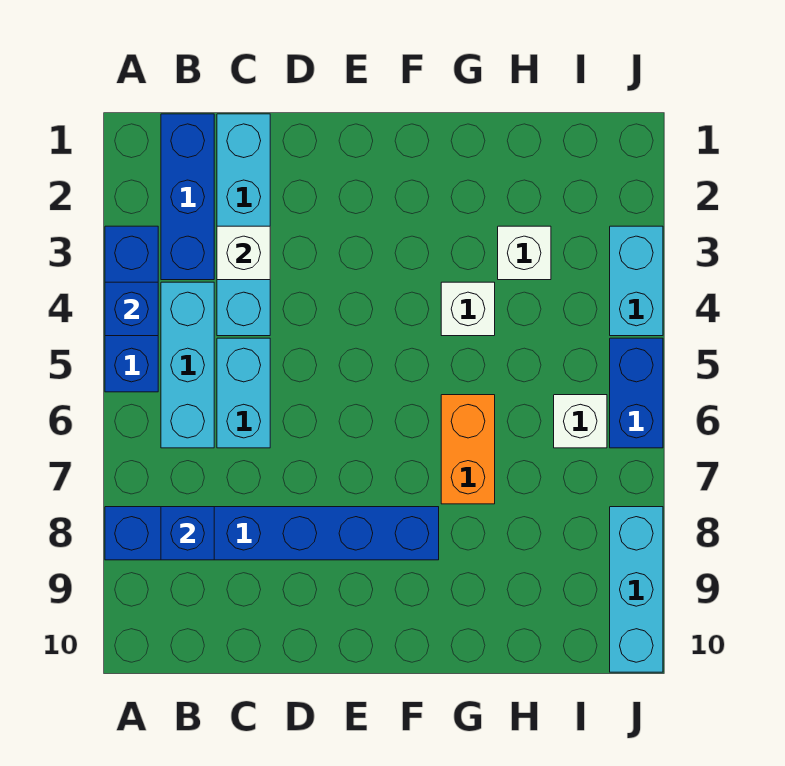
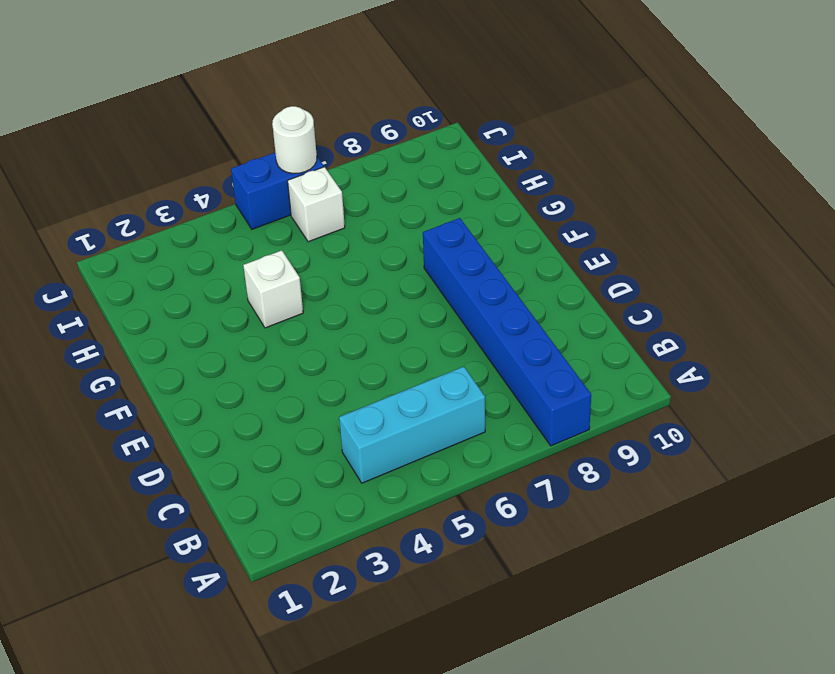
white round brick J6 level 2 -> none
none -> blue brick A3:A5 level 1
none -> blue brick B1:B3 level 1
none -> cyan brick C1:C4 level 1

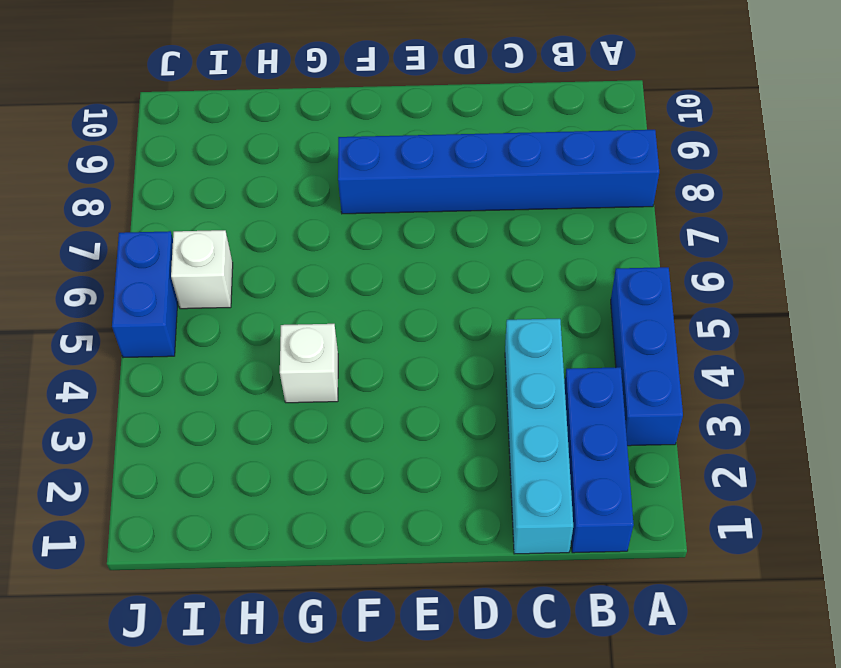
none -> cyan brick B4:B6 level 1
none -> cyan brick C5:C6 level 1
none -> orange brick G6:G7 level 1

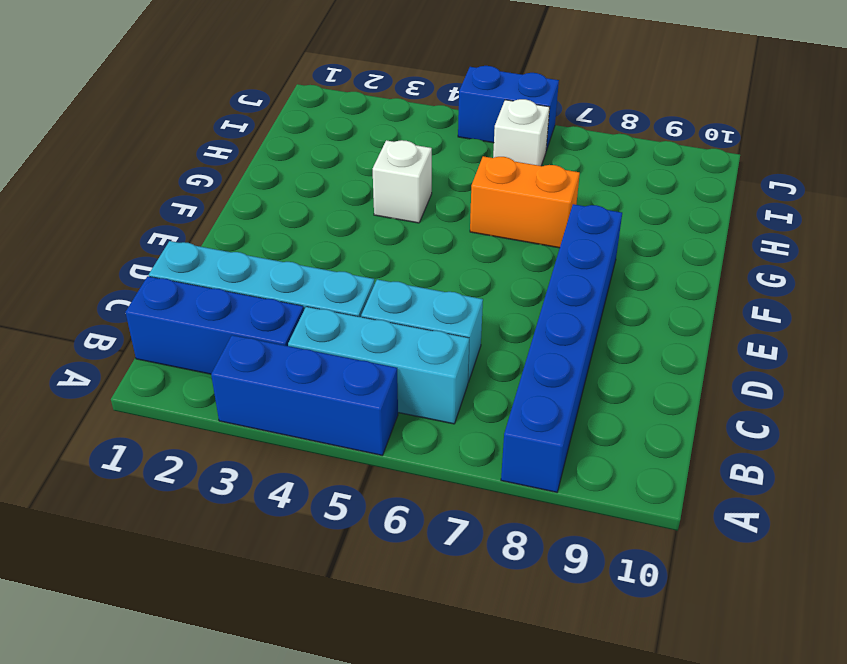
none -> white brick H3 level 1
none -> cyan brick J3:J4 level 1
none -> cyan brick J8:J10 level 1

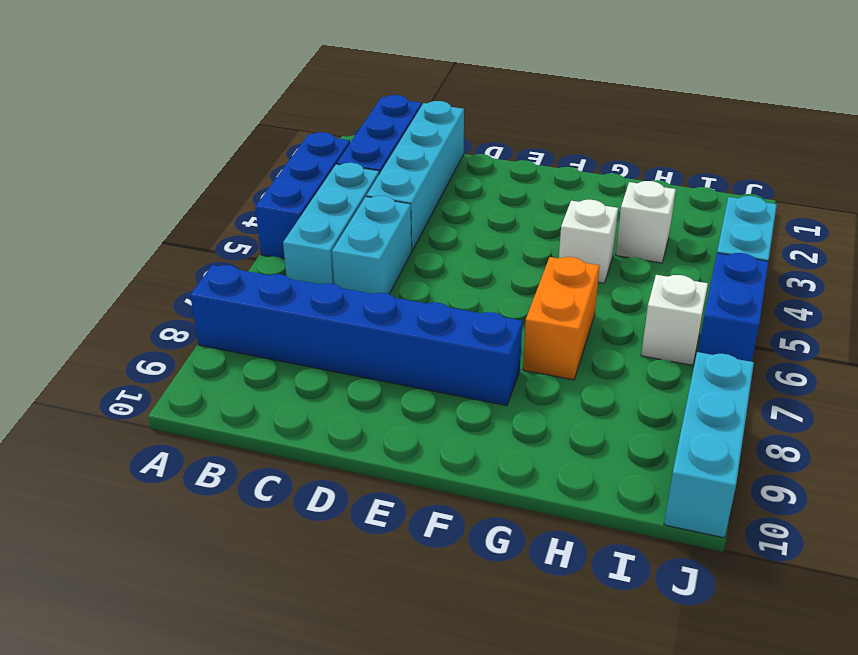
none -> blue brick A4 level 2
none -> blue brick B8 level 2
none -> white brick C3 level 2

